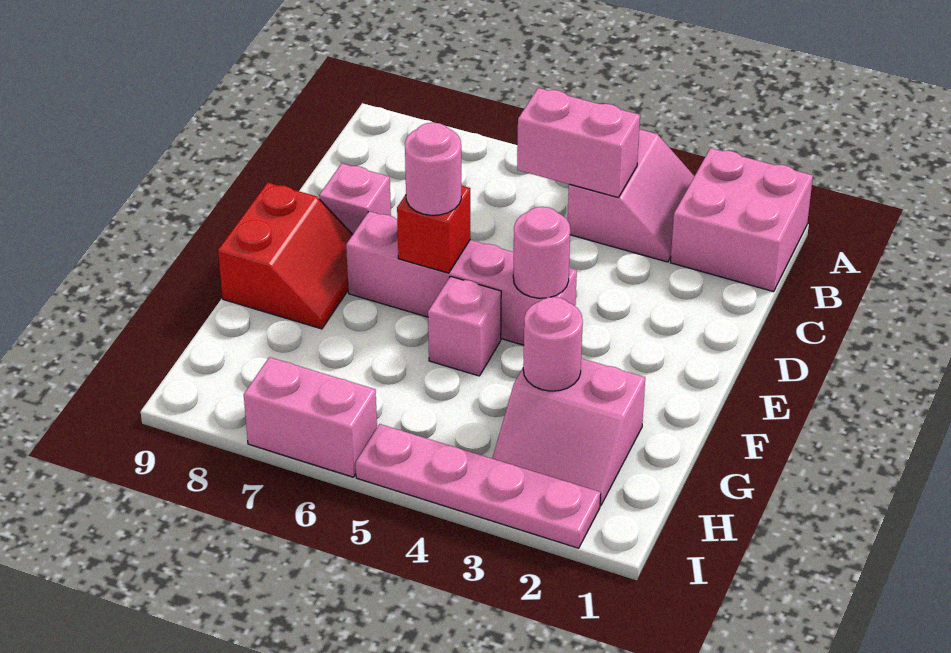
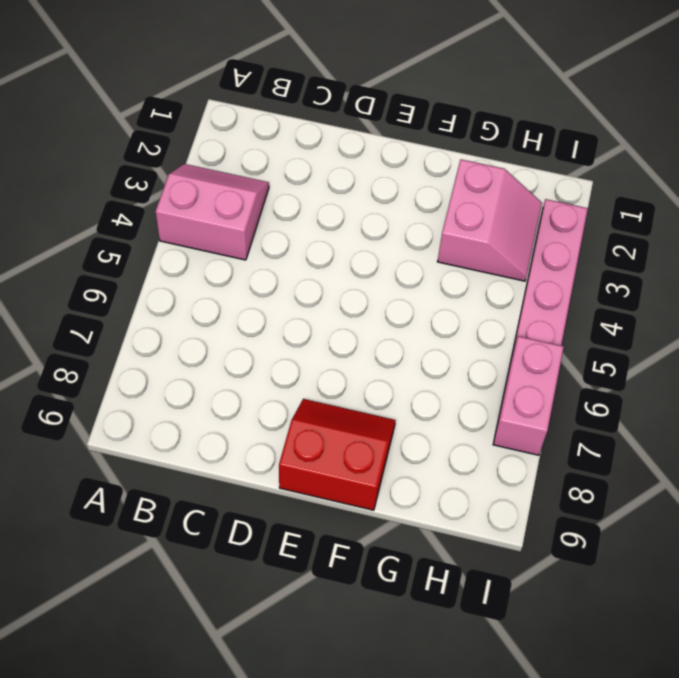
none -> pink brick A1:B2 level 1
none -> pink brick D8 level 1
none -> pink brick E4:E7 level 1

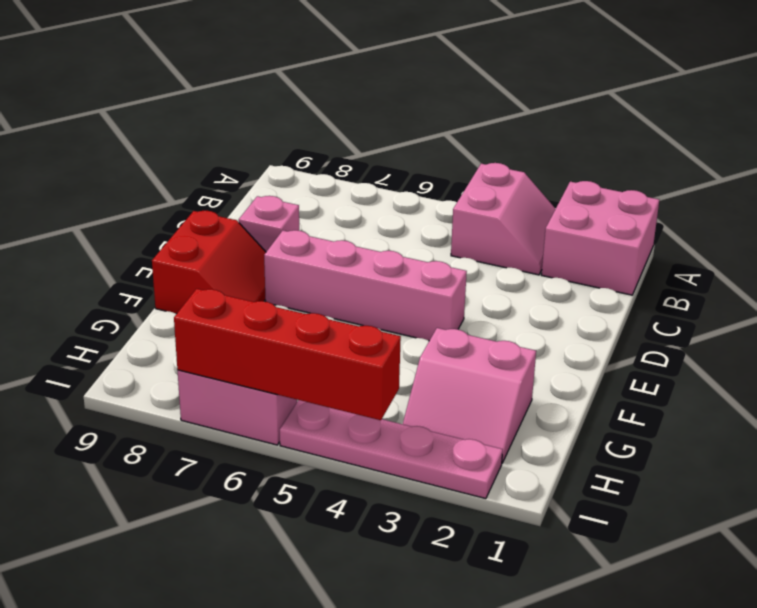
red brick I4:I7 level 2 -> none
none -> pink brick F5 level 1
none -> pink brick B4:B5 level 2
none -> pink round brick E4 level 2

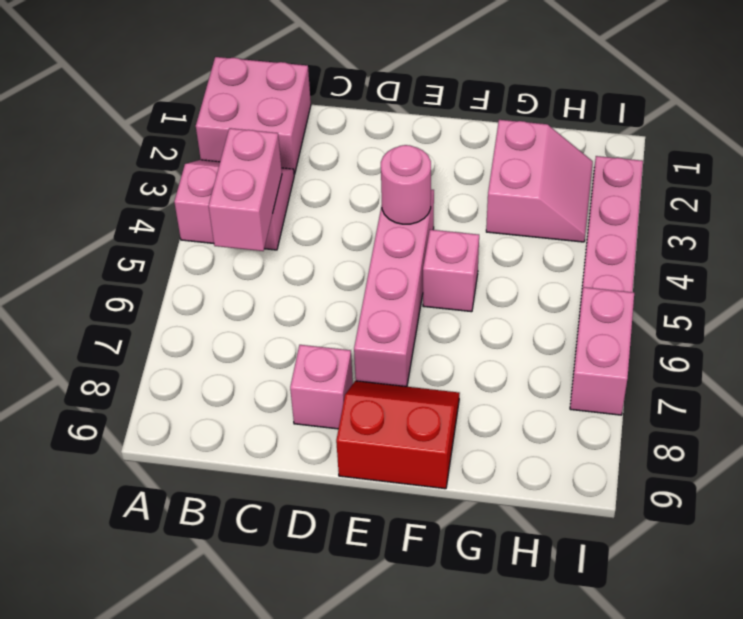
none -> red brick E6 level 2
none -> pink round brick G3 level 2
none -> pink round brick E6 level 3

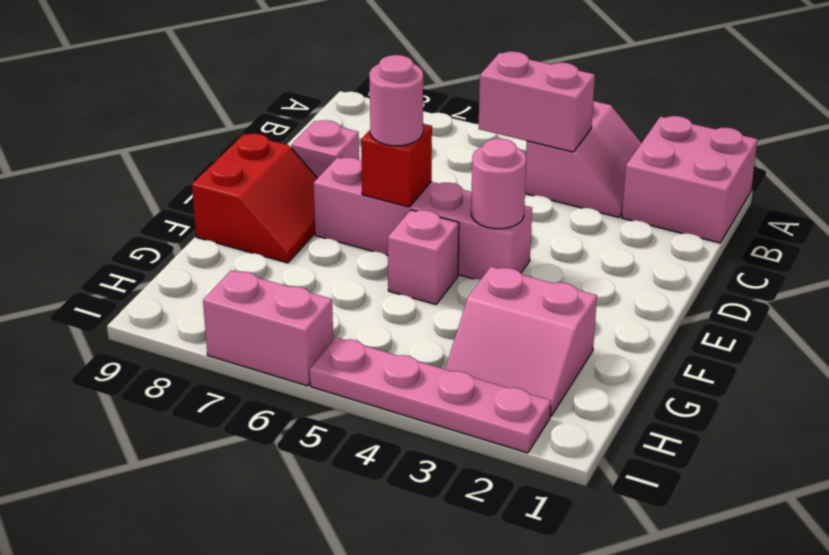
none -> pink round brick G3 level 2

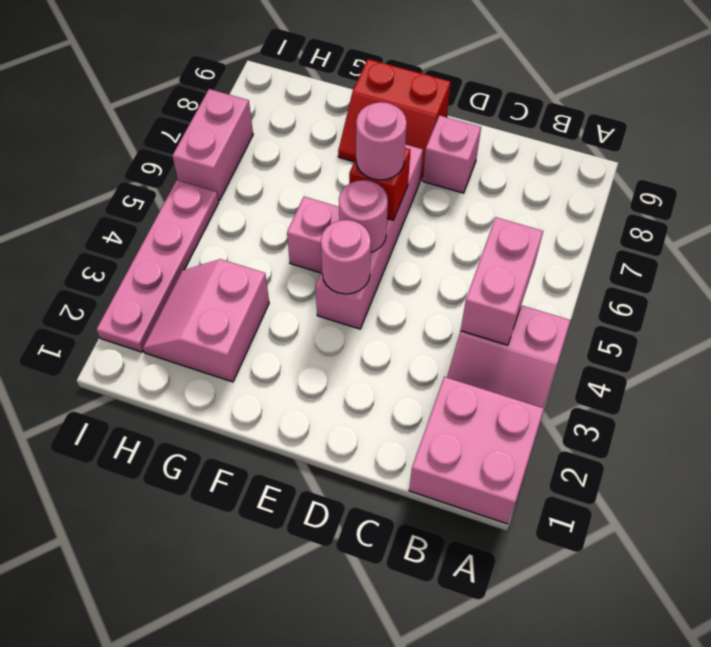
pink round brick E5 level 2 -> pink round brick G3 level 2

